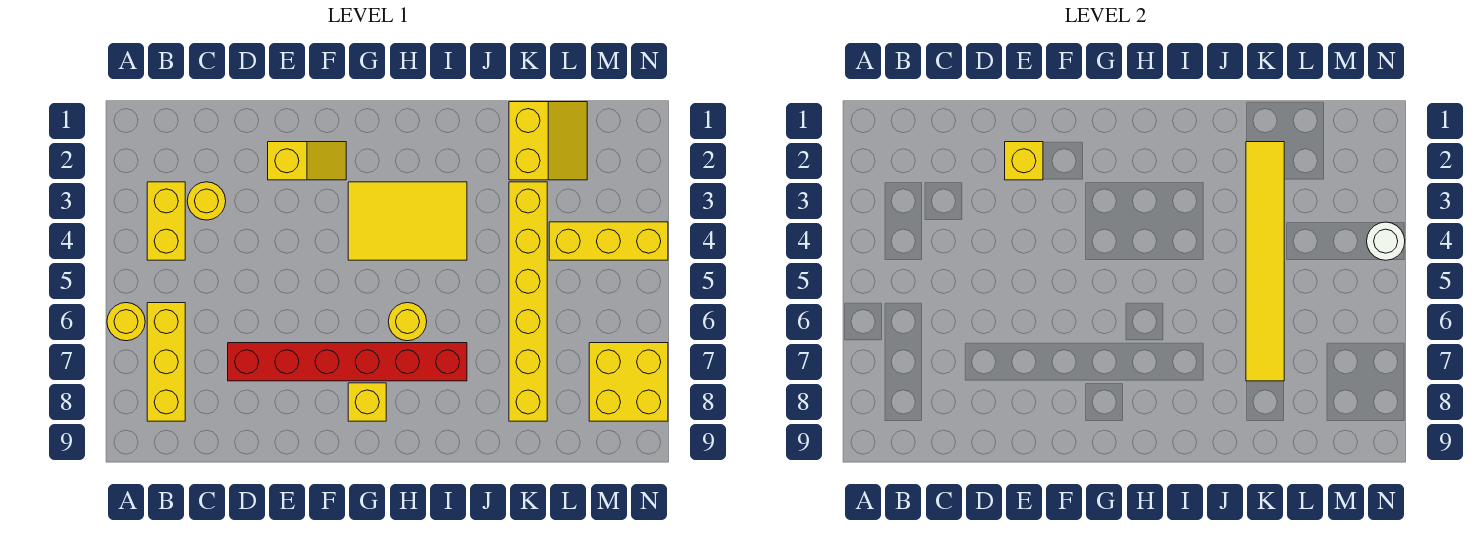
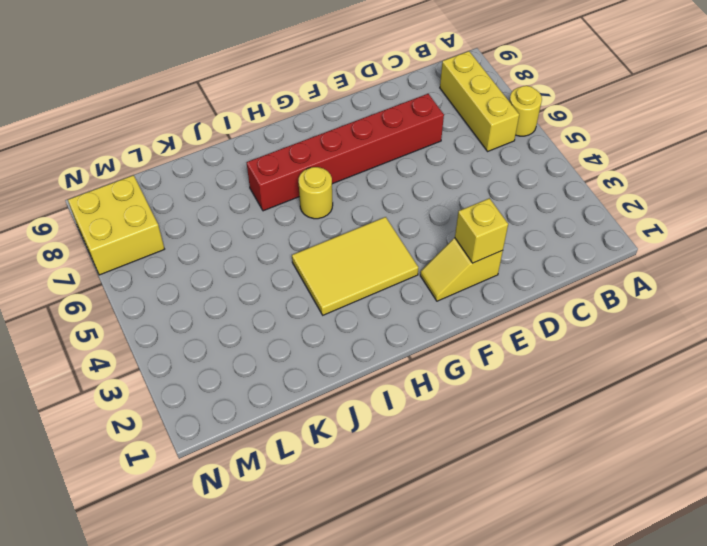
none -> yellow brick B3:B4 level 1
none -> yellow round brick C3 level 1
none -> yellow brick G8 level 1

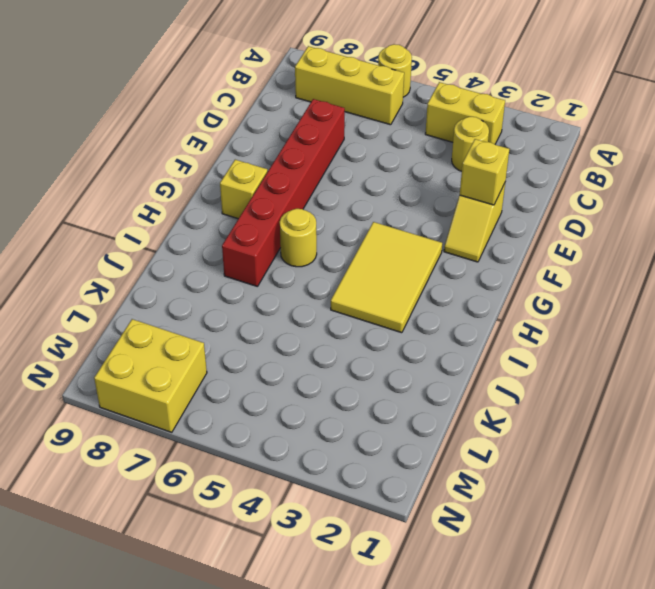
none -> yellow slope K1:L2 level 1 top K
none -> yellow brick K3:K8 level 1
none -> yellow brick L4:N4 level 1

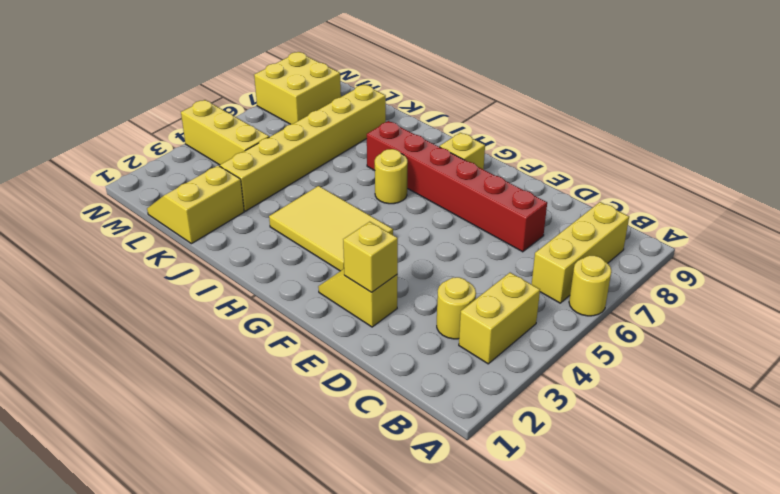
none -> yellow tile K2:K7 level 2
none -> white round brick N4 level 2

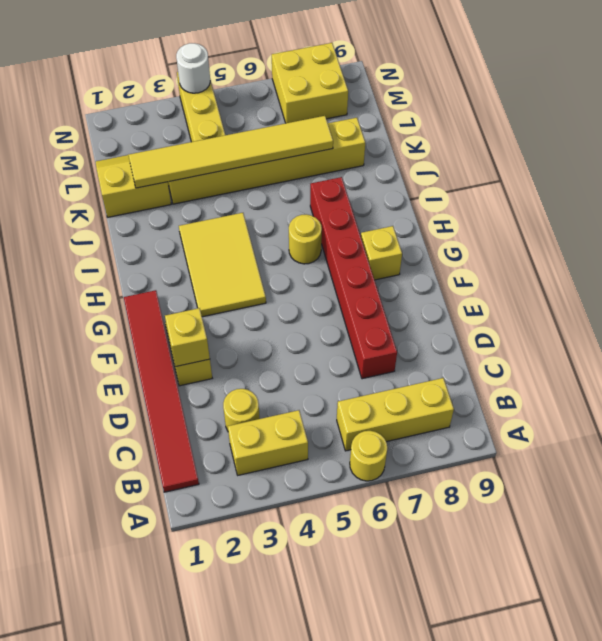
red tile B1:G1 level 1 -> none

